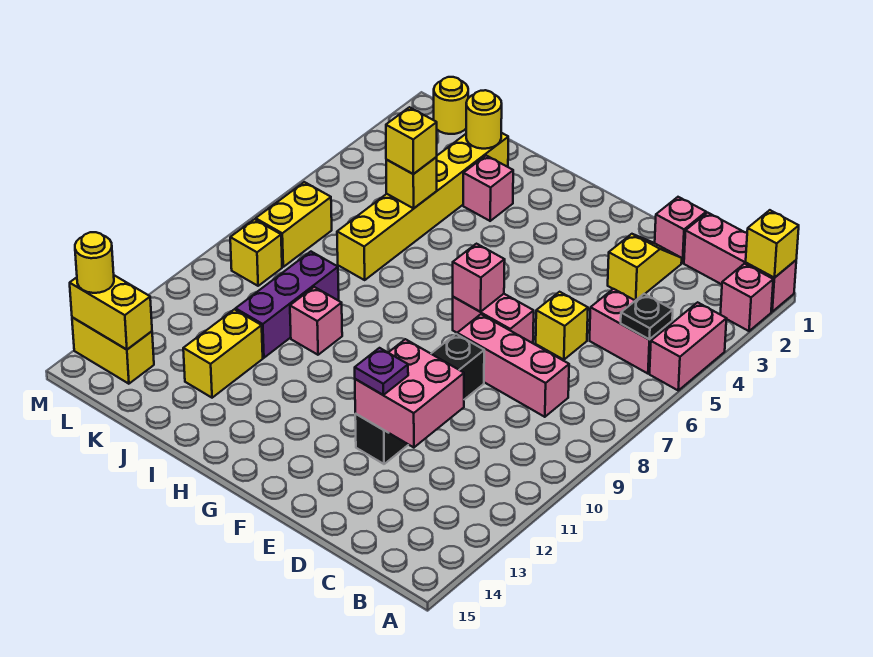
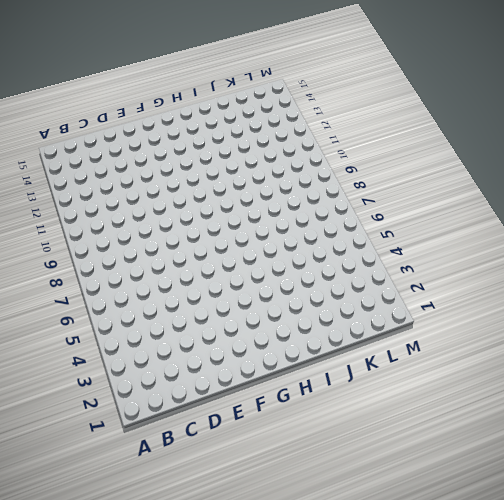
none -> pink brick A1:C1 level 1
none -> pink brick A2 level 1
none -> pink brick A4:A5 level 1

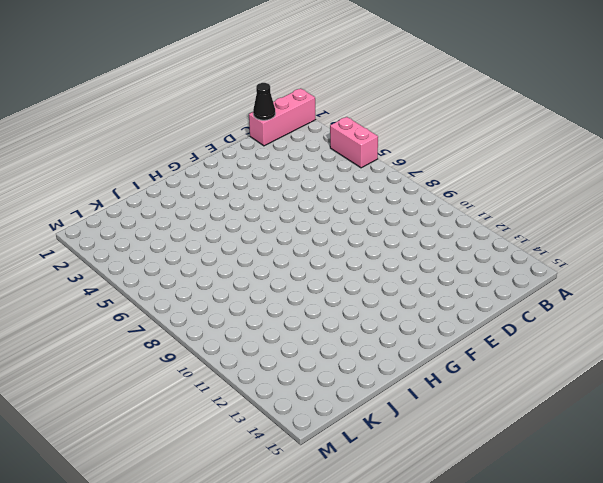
black cone C1 level 2 -> none
none -> pink brick A2 level 1
none -> pink brick B5:C5 level 1
none -> pink brick C8:E8 level 1

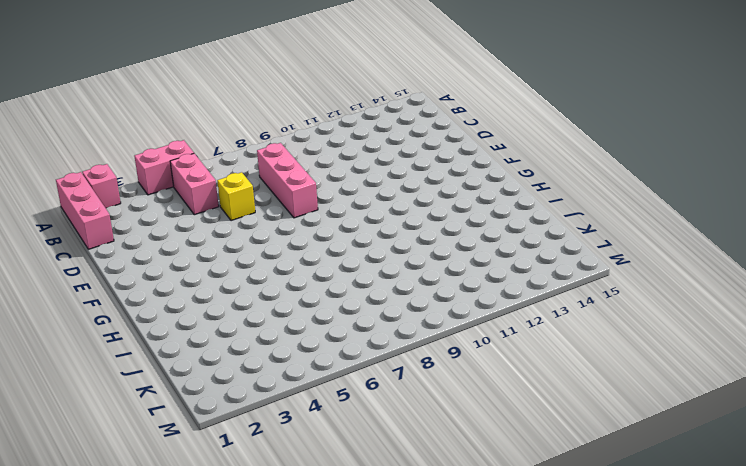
none -> pink brick D1 level 1
none -> yellow slope D2:D3 level 1 top 3
none -> pink brick E7:F7 level 1

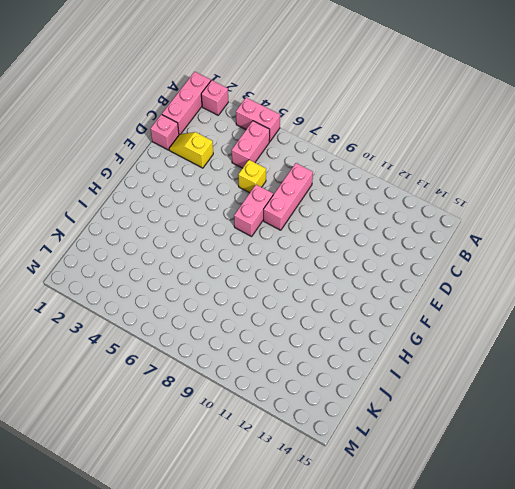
none -> black brick E9:E12 level 1
none -> pink brick I3 level 1
none -> pink brick I10 level 1

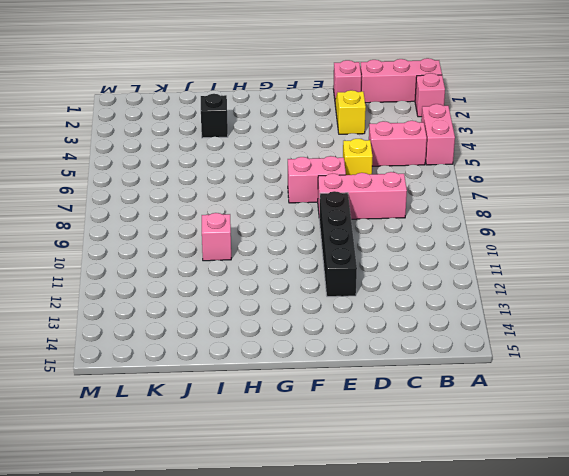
black brick I3 level 1 -> pink brick I3 level 1
none -> yellow brick J2:J7 level 1
none -> purple brick J9:J11 level 1
none -> yellow brick J12:J13 level 1

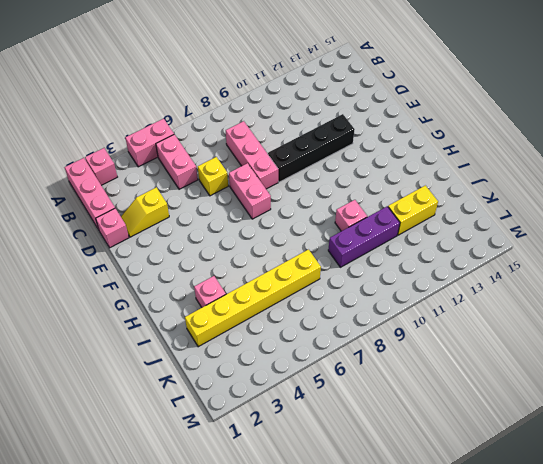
none -> yellow round brick L1 level 1
none -> yellow brick L7:L8 level 1
none -> yellow brick L9 level 1

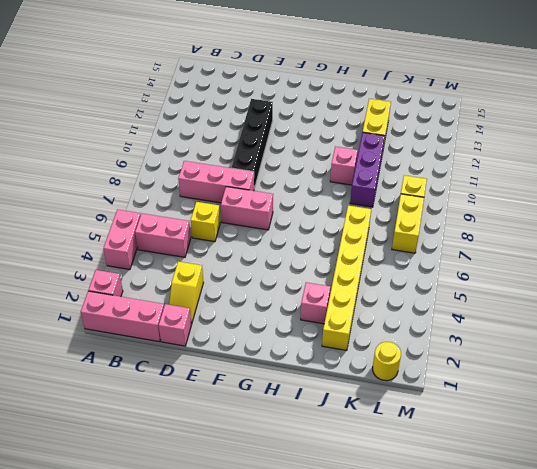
none -> yellow brick L14:M14 level 1
none -> yellow brick A1 level 2
none -> black plate B5 level 2

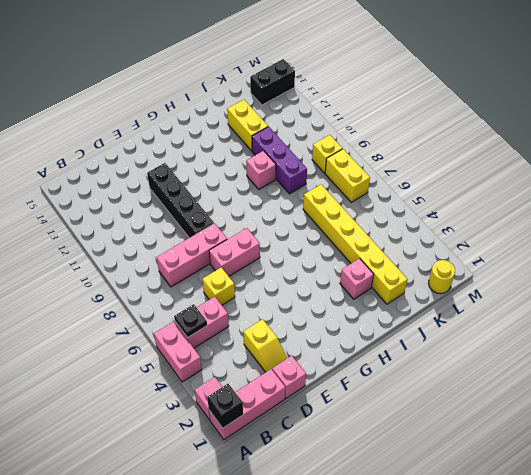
black brick A1 level 2 -> yellow brick A1 level 2
black brick L14:M14 level 1 -> yellow brick L14:M14 level 1
none -> pink brick D11:E12 level 2
none -> pink brick F7 level 2
none -> yellow round brick J2 level 2

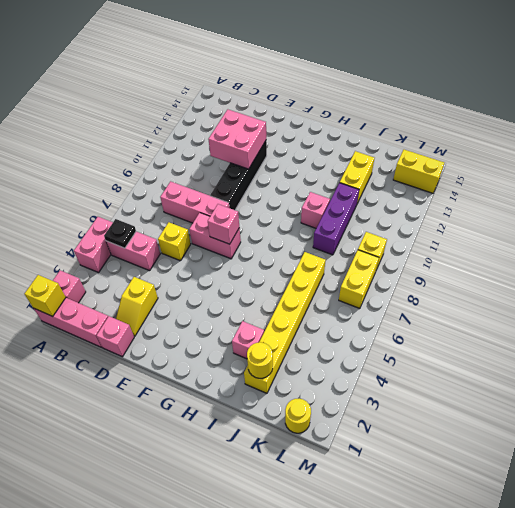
none -> yellow brick J5 level 2
none -> yellow brick L14:M14 level 2
none -> purple plate E12 level 3

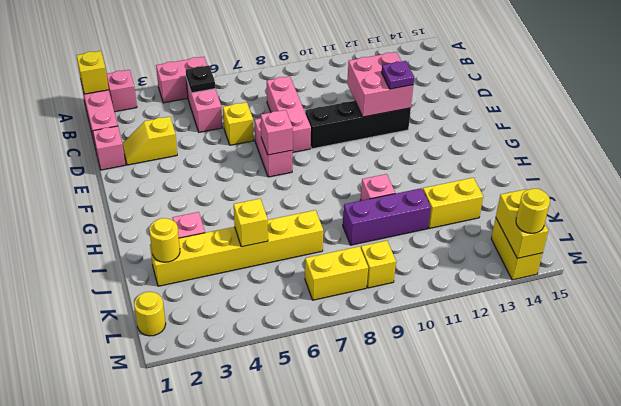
none -> yellow brick J5 level 3

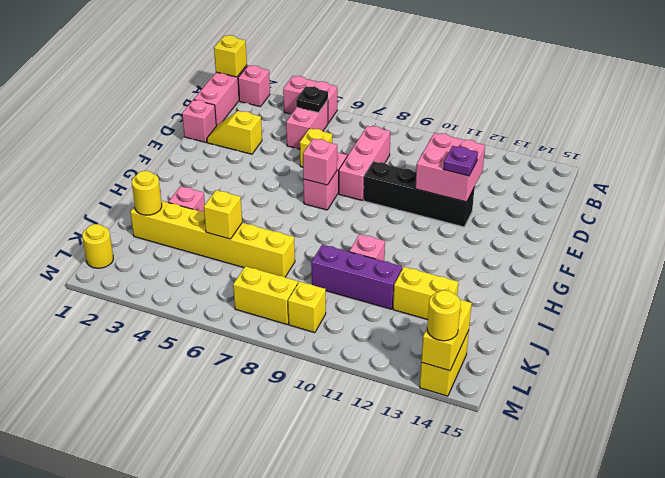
none -> yellow brick J5 level 3

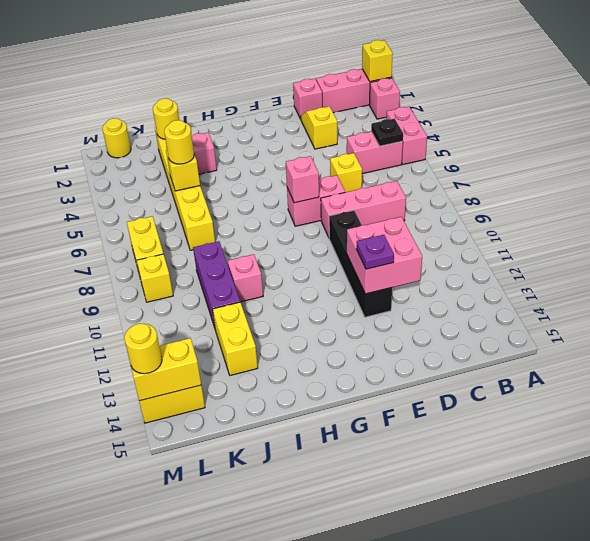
yellow round brick J5 level 3 -> yellow brick J5 level 3

